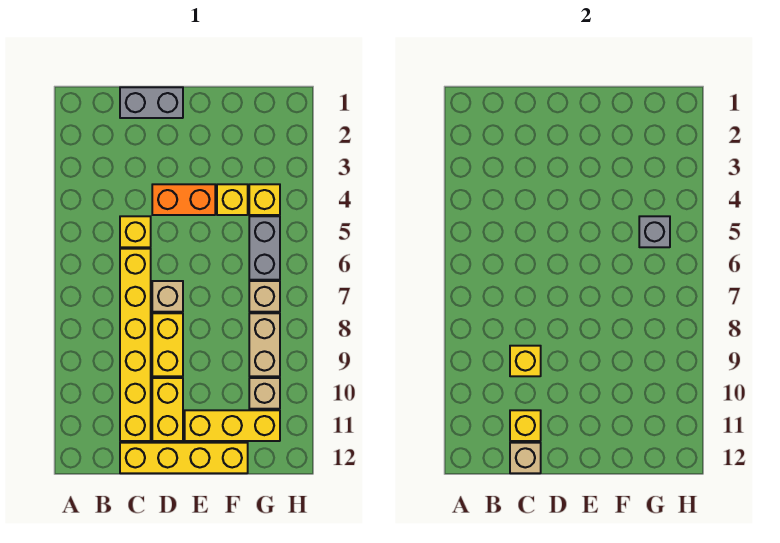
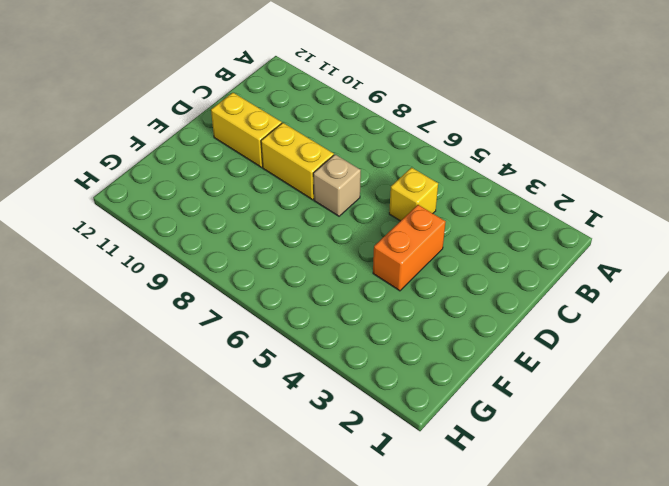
none -> grey brick C1:D1 level 1
none -> yellow brick C6:C11 level 1
none -> yellow brick C12:F12 level 1

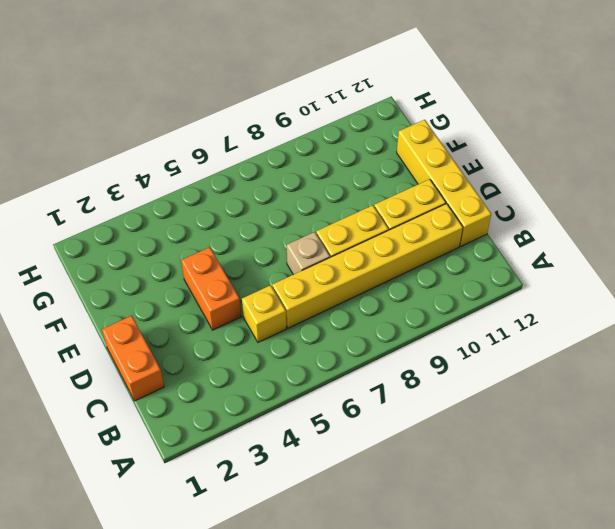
orange brick C1:D1 level 1 -> grey brick C1:D1 level 1
none -> yellow brick E11:G11 level 1
none -> yellow brick F4 level 1
none -> yellow brick G4 level 1

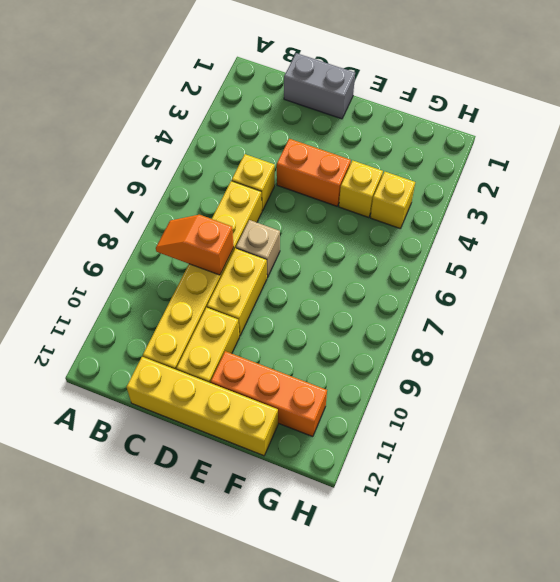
orange slope B8:C8 level 2 top C -> none
orange brick E11:G11 level 1 -> yellow brick E11:G11 level 1
none -> grey brick G5:G6 level 1
none -> tan brick G7 level 1
none -> tan brick G8:G9 level 1

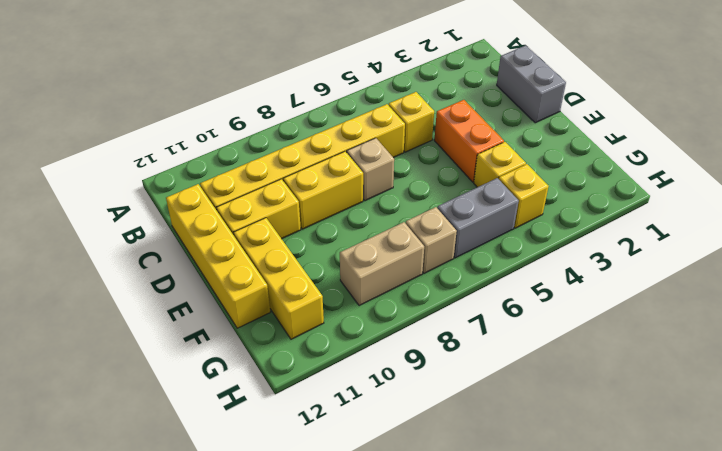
none -> tan brick G10 level 1
none -> yellow brick C9 level 2
none -> yellow brick C11 level 2

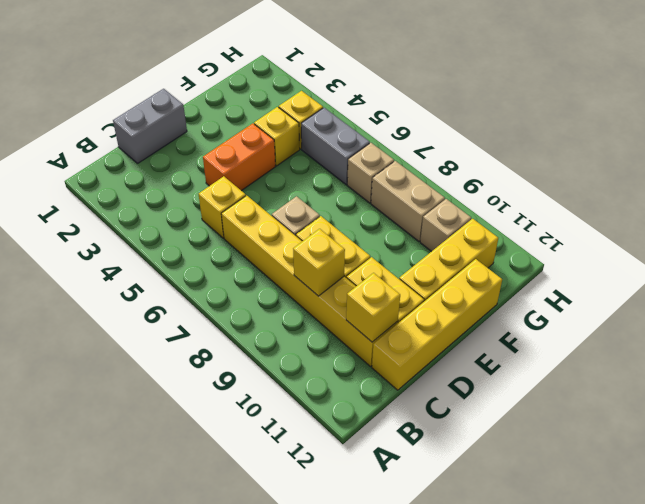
none -> tan brick C12 level 2
none -> grey brick G5 level 2

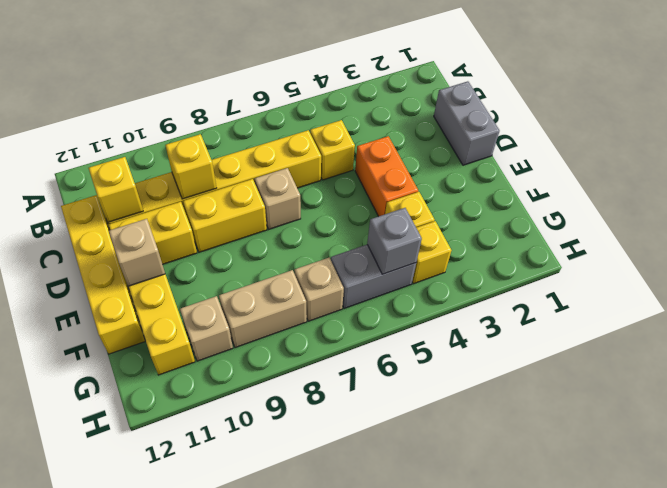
tan brick E11 level 2 -> tan brick C12 level 2

